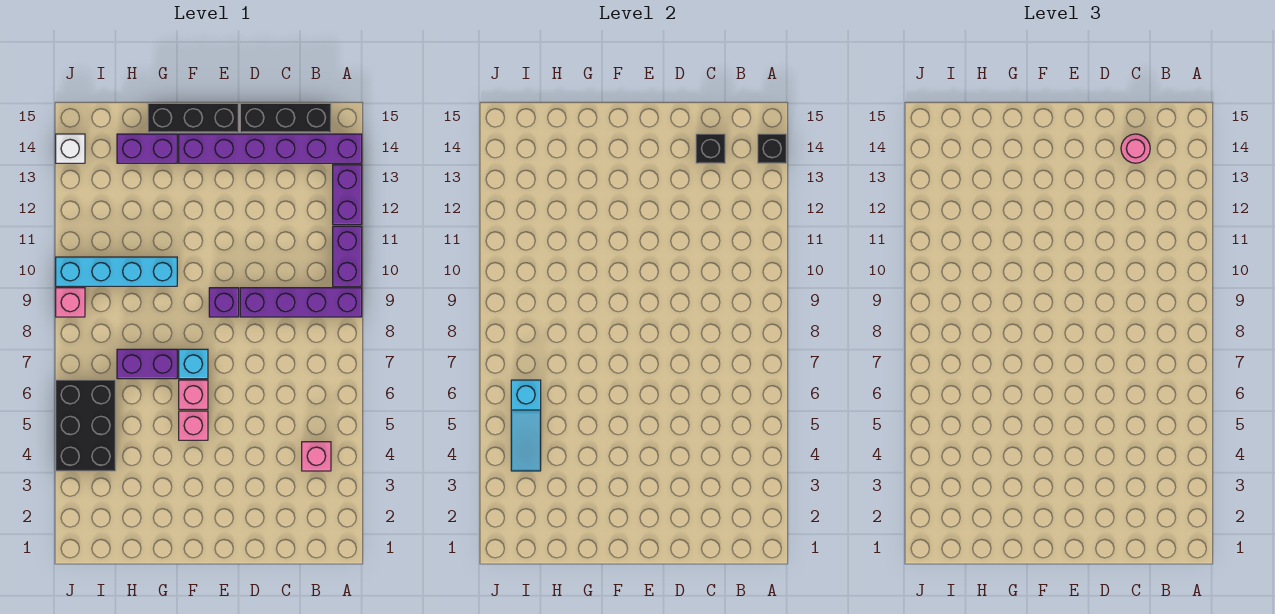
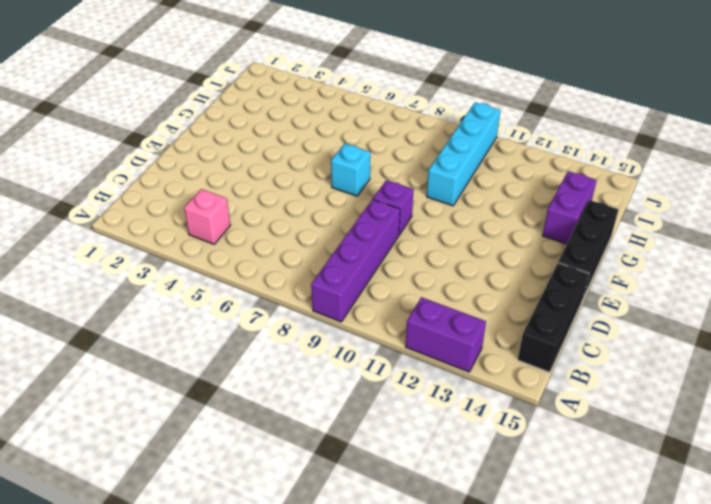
none -> purple brick A10:A11 level 1
none -> purple brick A14:F14 level 1
none -> pink brick F5 level 1

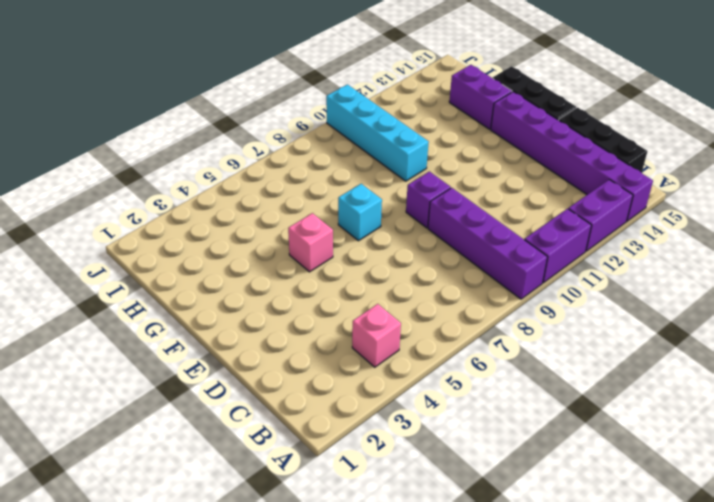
none -> pink brick F6 level 1
none -> purple brick G7:H7 level 1
none -> black brick I4:J6 level 1

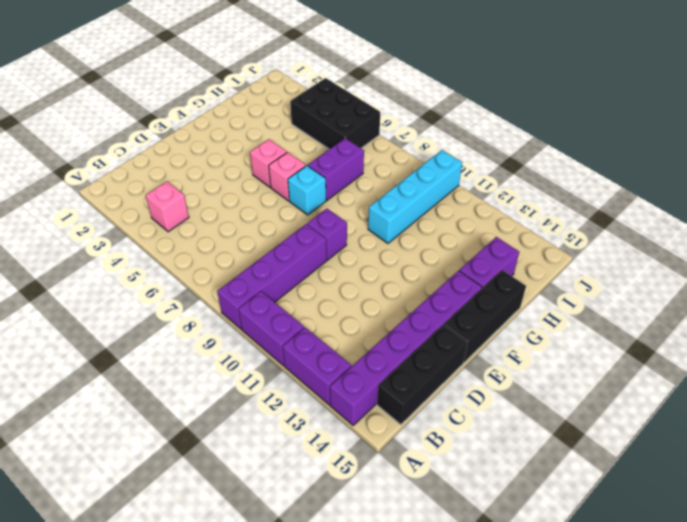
none -> pink brick J9 level 1
none -> white brick J14 level 1
none -> black brick A14 level 2

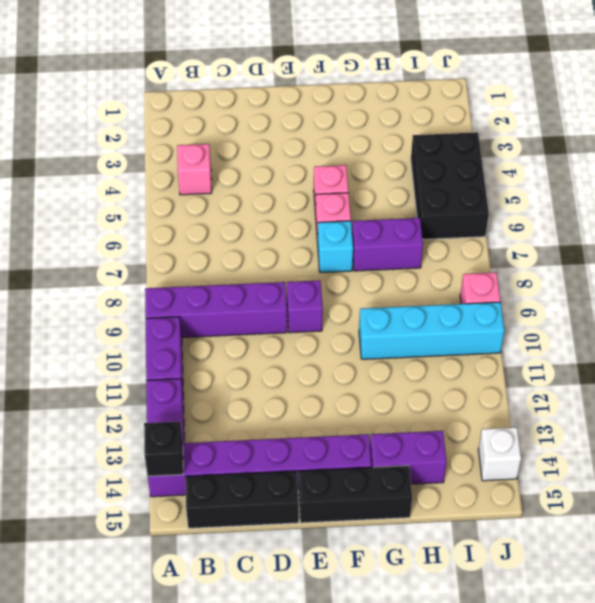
none -> black brick C14 level 2
none -> cyan slope I4:I6 level 2 top 6
none -> pink round brick C14 level 3

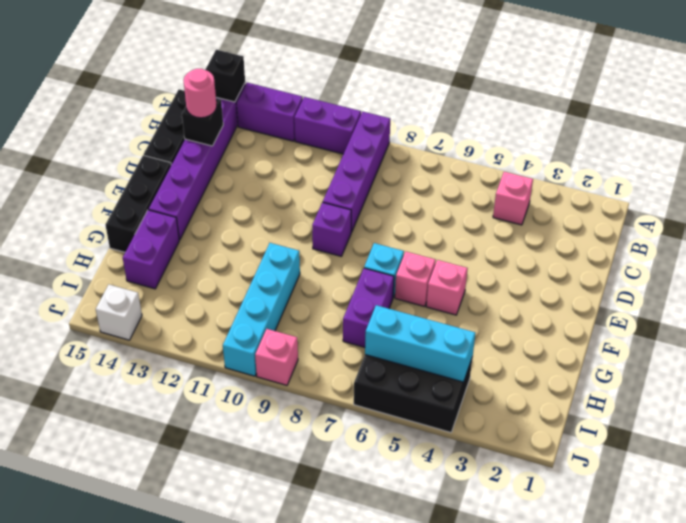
cyan brick I4:I6 level 2 -> cyan slope I4:I6 level 2 top 6

